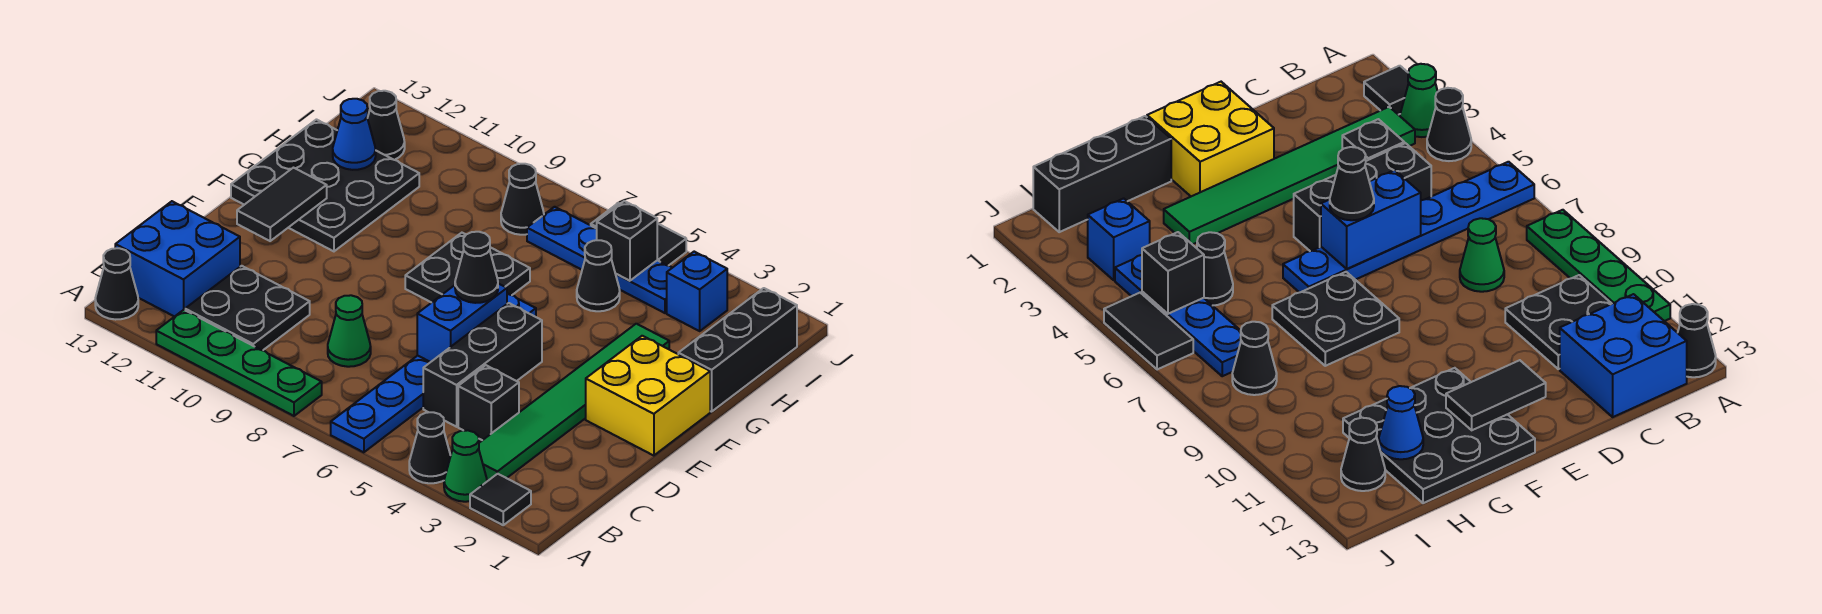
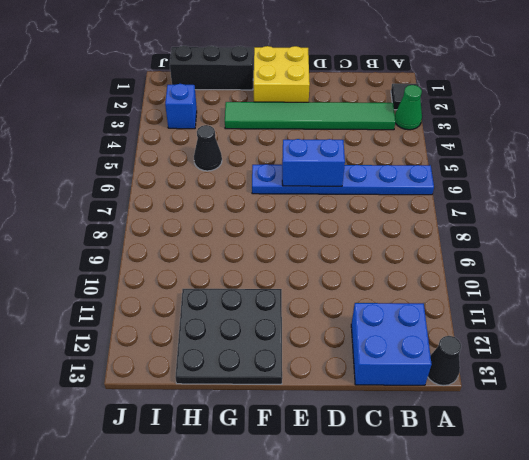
none -> black cone A4 level 1
none -> green plate A8:A11 level 1
none -> black plate B10:C11 level 1

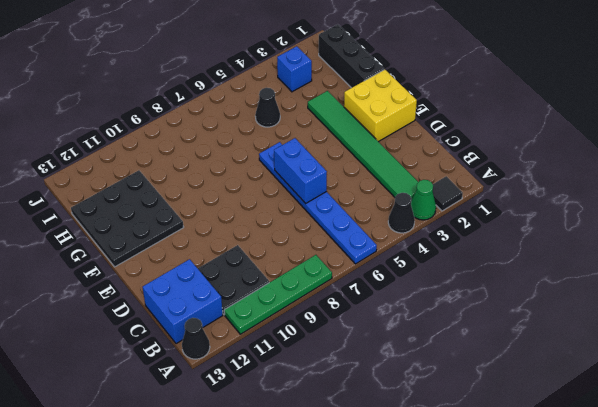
none -> black brick C4 level 1
none -> black brick C5:E5 level 1
none -> green cone C8 level 1

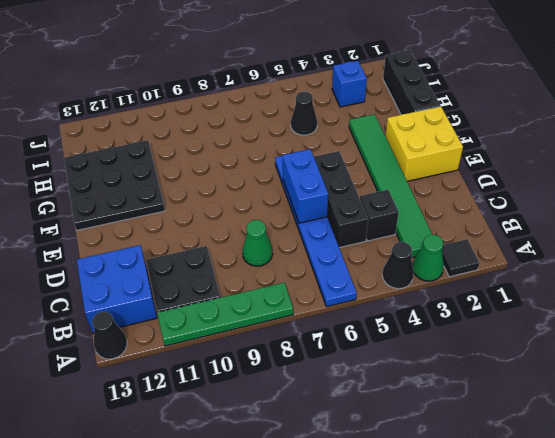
none -> black plate F7:G8 level 1
none -> blue plate I4:I7 level 1
none -> black cone I8 level 1

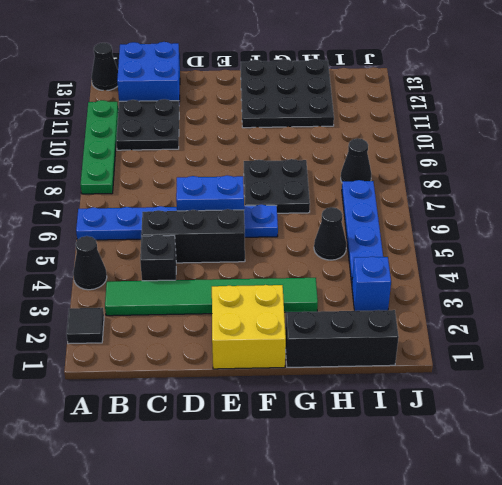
none -> green cone A3 level 1
none -> green cone C8 level 1
none -> black cone I12 level 1

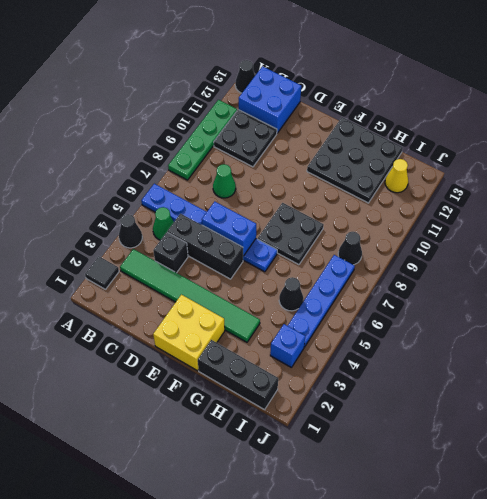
green cone B5 level 1 -> green cone A3 level 1
yellow cone I12 level 1 -> black cone I12 level 1
none -> black tile J5:J6 level 1
none -> black tile E12:F12 level 2
none -> blue cone H12 level 2

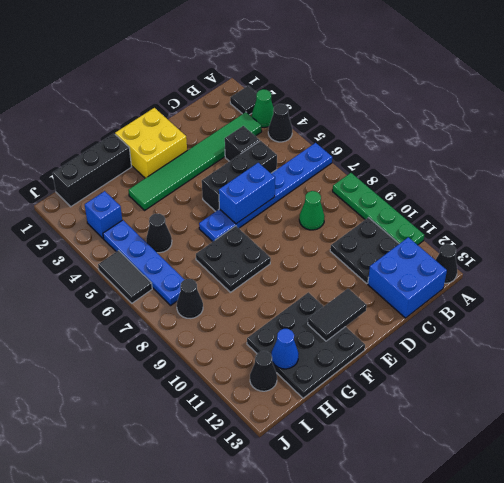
none -> black brick I5 level 2
none -> black cone E6 level 3

